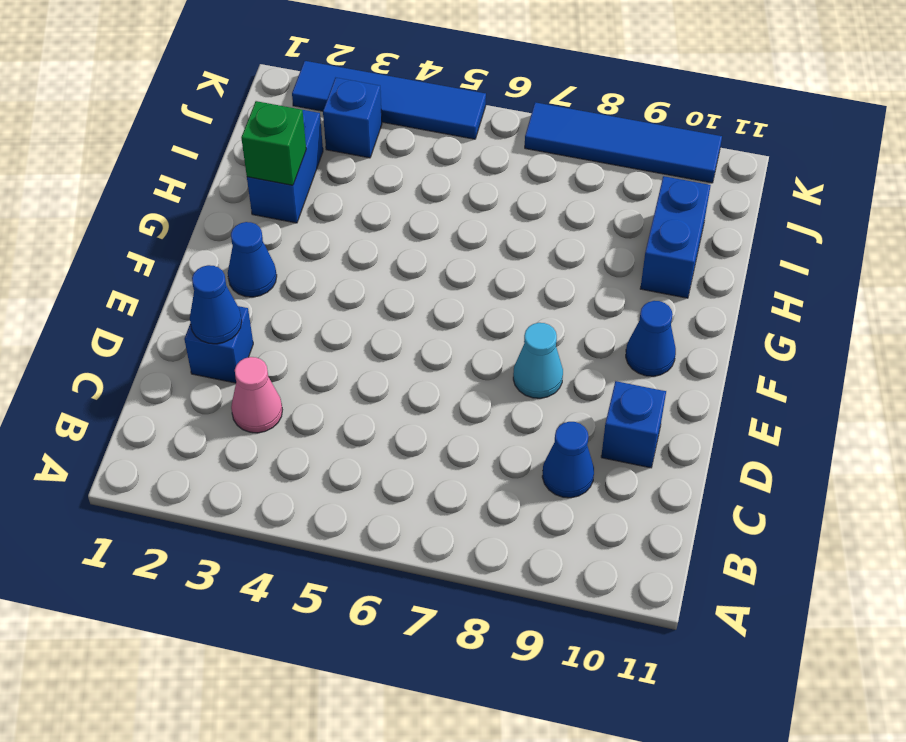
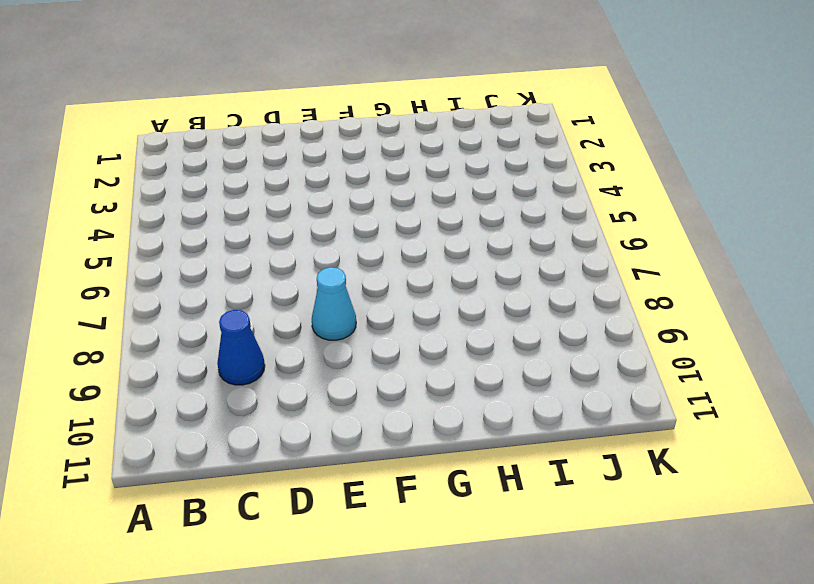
none -> pink cone C3 level 1
none -> blue brick D2 level 1
none -> blue brick D10 level 1

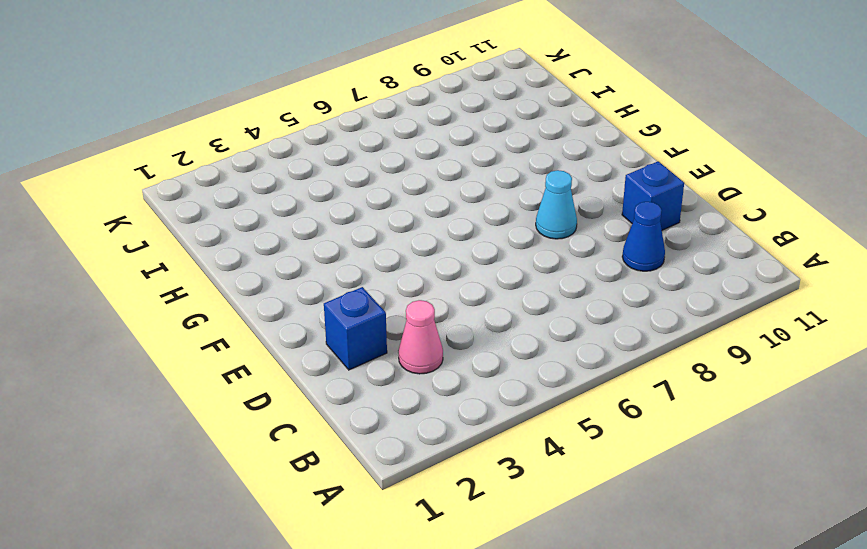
none -> blue cone F2 level 1
none -> blue cone F10 level 1
none -> blue brick H2:I2 level 1

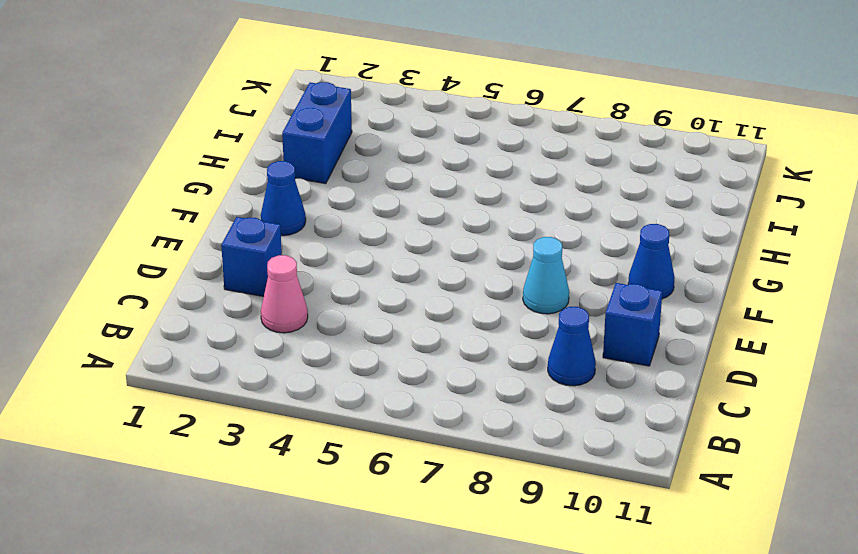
none -> blue brick H10:I10 level 1
none -> blue brick J3 level 1
none -> blue tile K2:K5 level 1

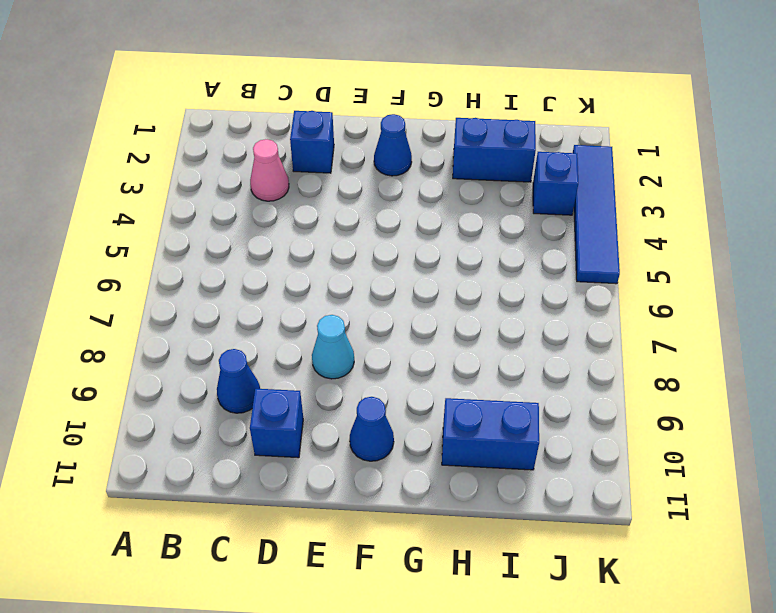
none -> blue tile K7:K10 level 1
none -> blue cone D2 level 2
none -> green brick H2 level 2

